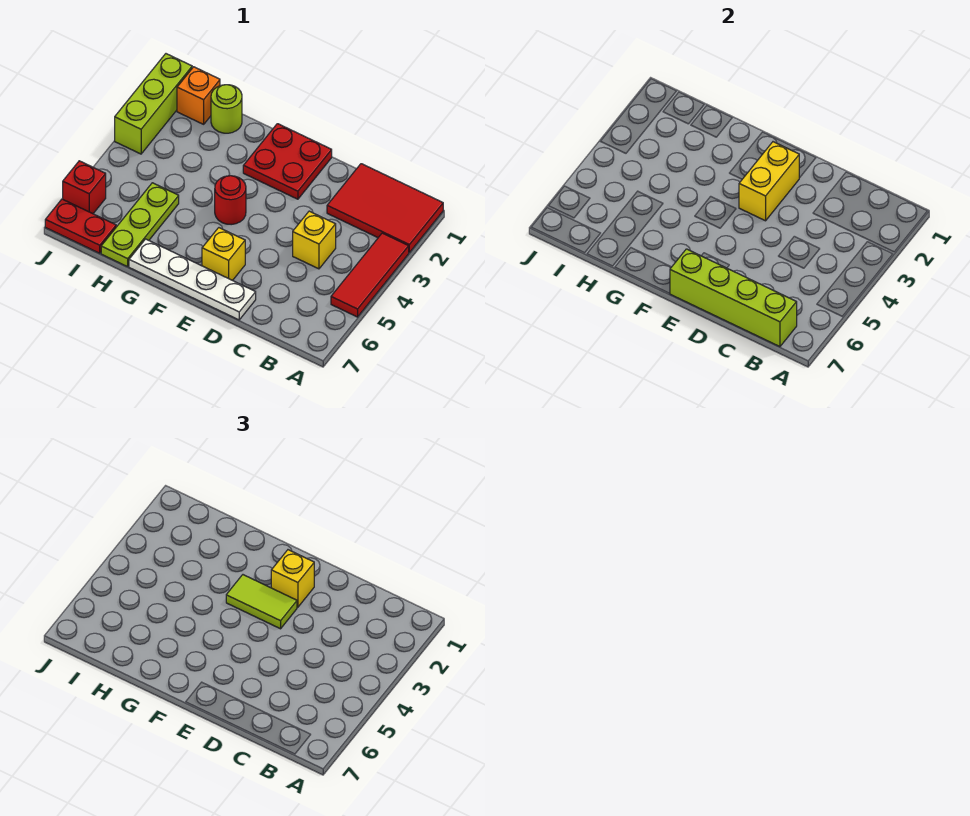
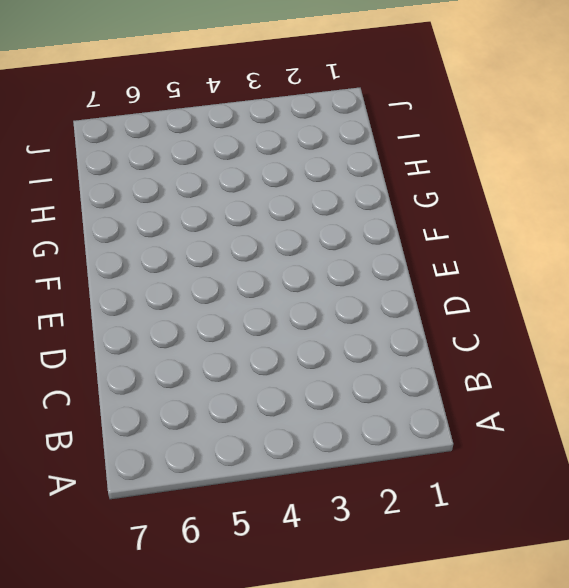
none -> red tile A1:C2 level 1
none -> red tile A3:A5 level 1
none -> yellow brick C4 level 1

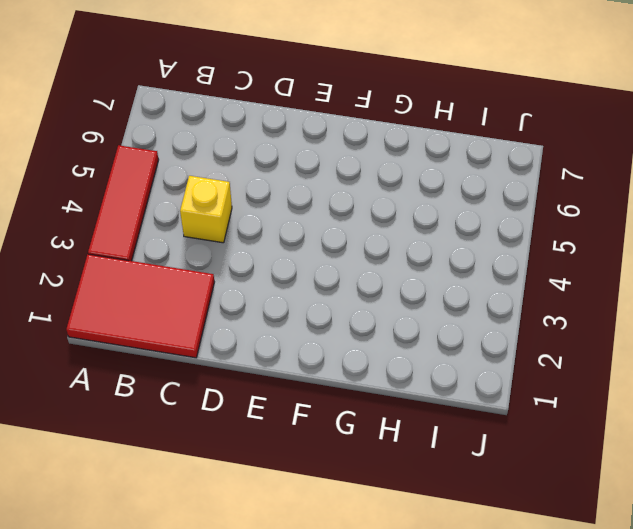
none -> white plate D7:G7 level 1
none -> red plate E1:F2 level 1
none -> yellow brick E6 level 1

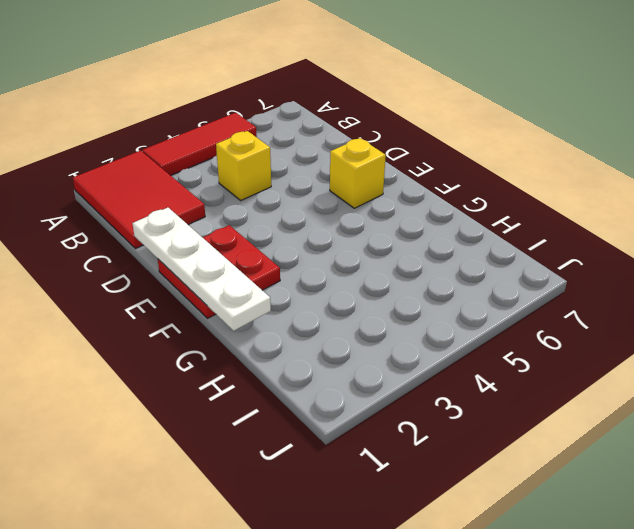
white plate D1:G1 level 2 -> white plate D7:G7 level 1
none -> red round brick F4 level 1
none -> lime round brick H1 level 1
none -> lime plate H5:H7 level 1

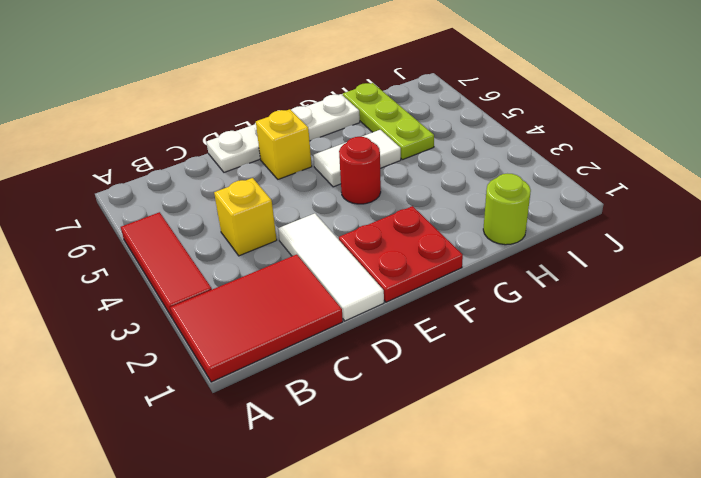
white tile D1:D3 level 1 -> none
white tile F5:G5 level 1 -> none
none -> orange brick I1 level 1
none -> red plate I7:J7 level 1
none -> lime brick J1:J3 level 1

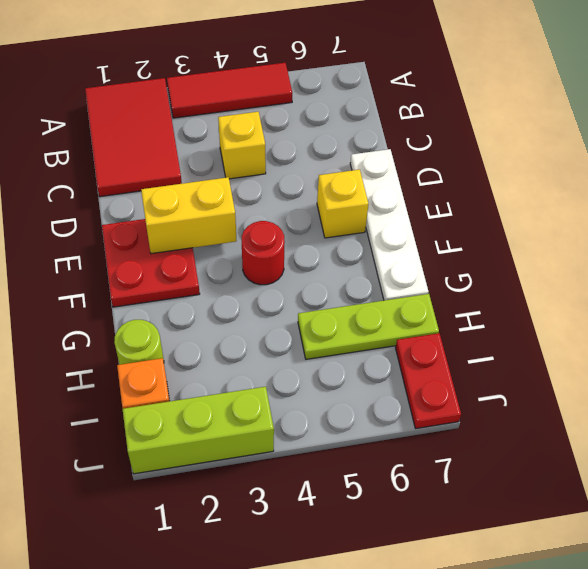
none -> red brick J6 level 1
none -> lime brick B7:E7 level 2
none -> yellow brick E2 level 3

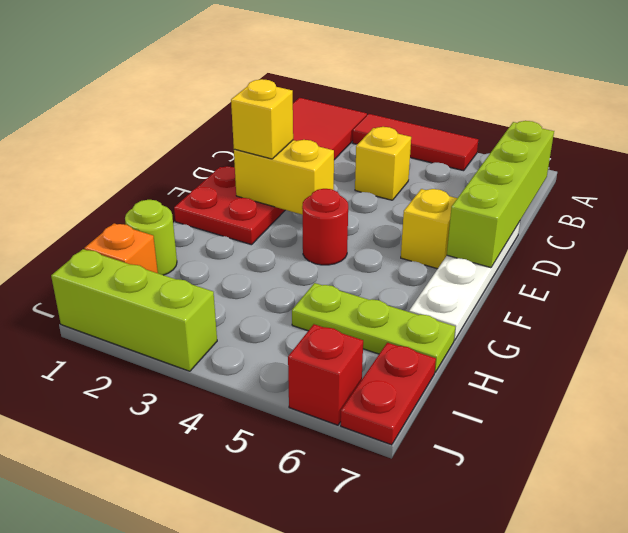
none -> lime tile E3:F3 level 3

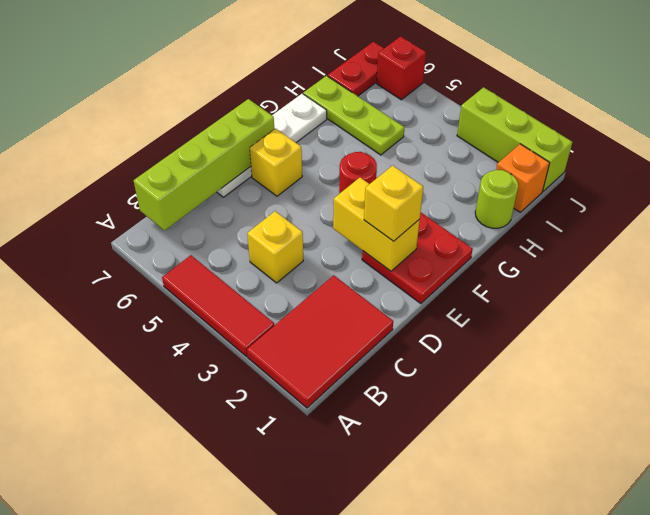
none -> lime tile E3:F3 level 3

